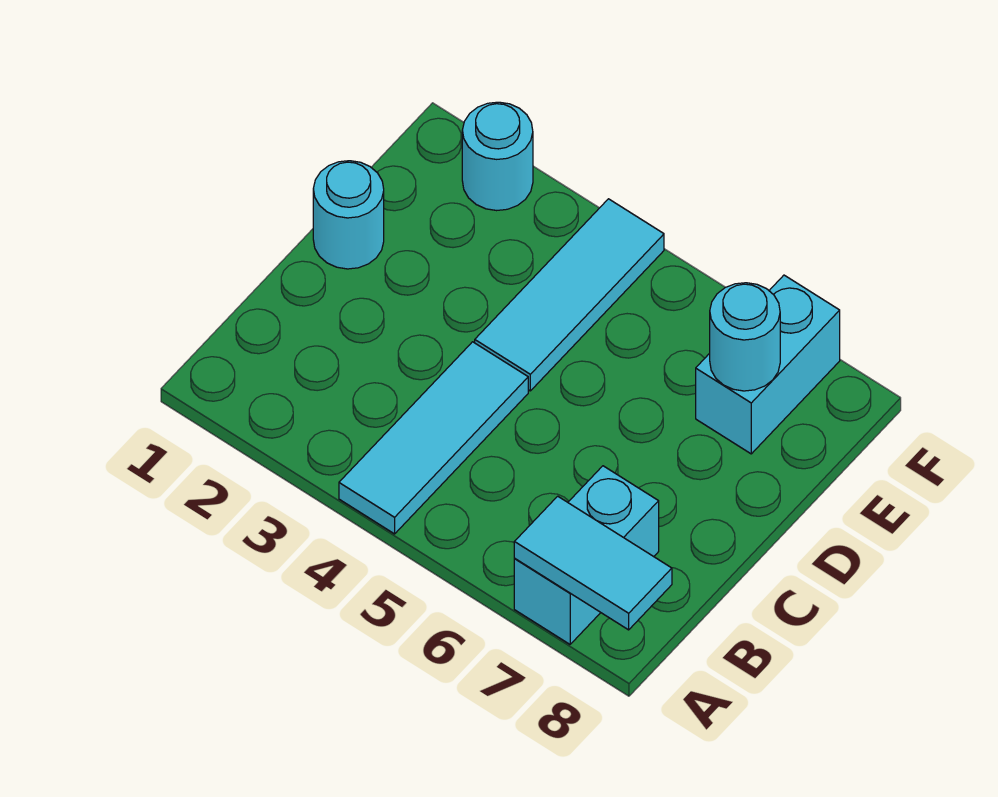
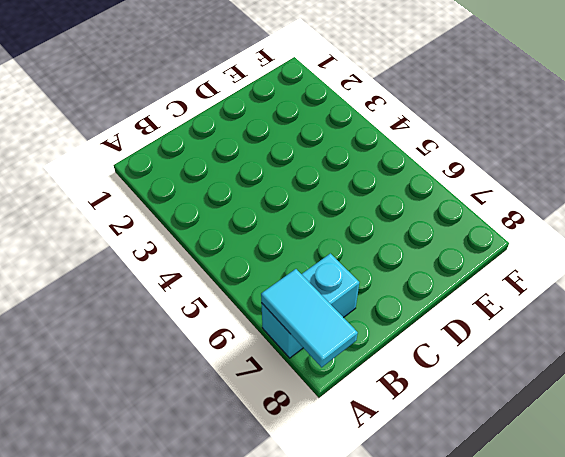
none -> cyan tile A4:C4 level 1
none -> cyan round brick D1 level 1

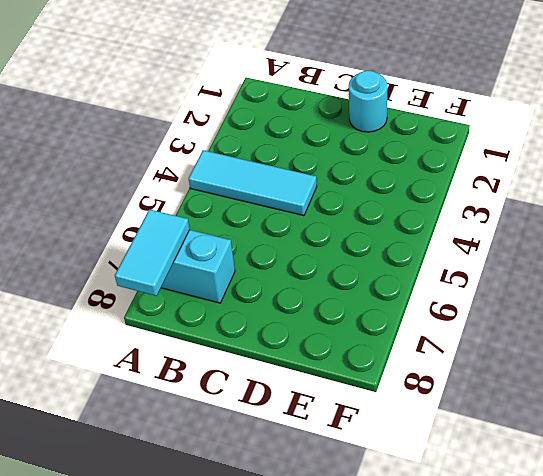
none -> cyan tile D4:F4 level 1
none -> cyan brick E7:F7 level 1

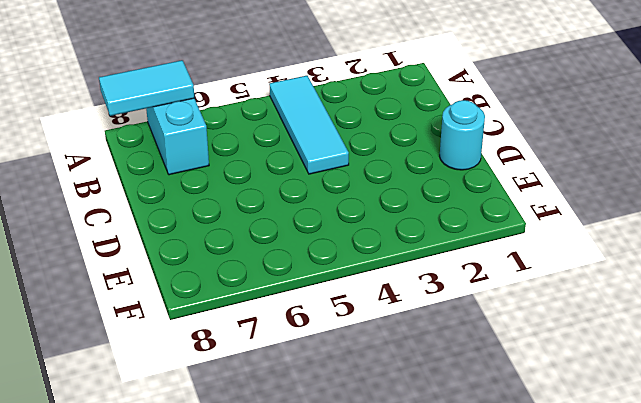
none -> cyan tile D4:F4 level 1
none -> cyan brick E7:F7 level 1

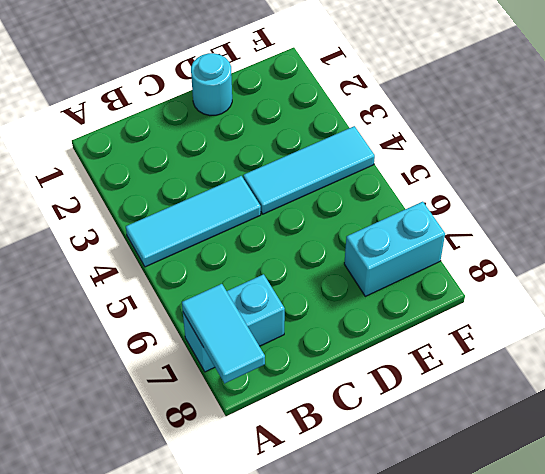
none -> cyan round brick F2 level 1
none -> cyan round brick E7 level 2

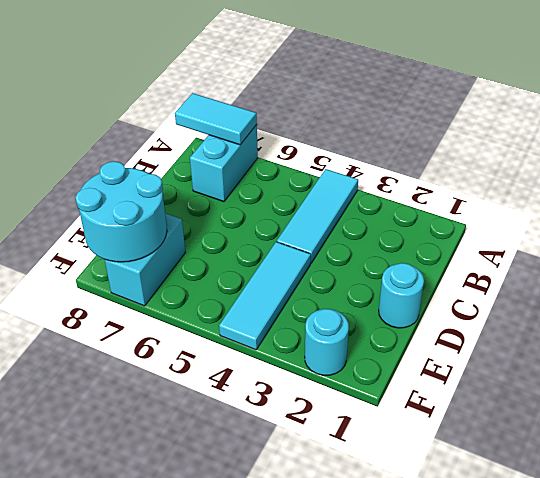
cyan round brick E7:F8 level 2 -> cyan round brick E7 level 2

